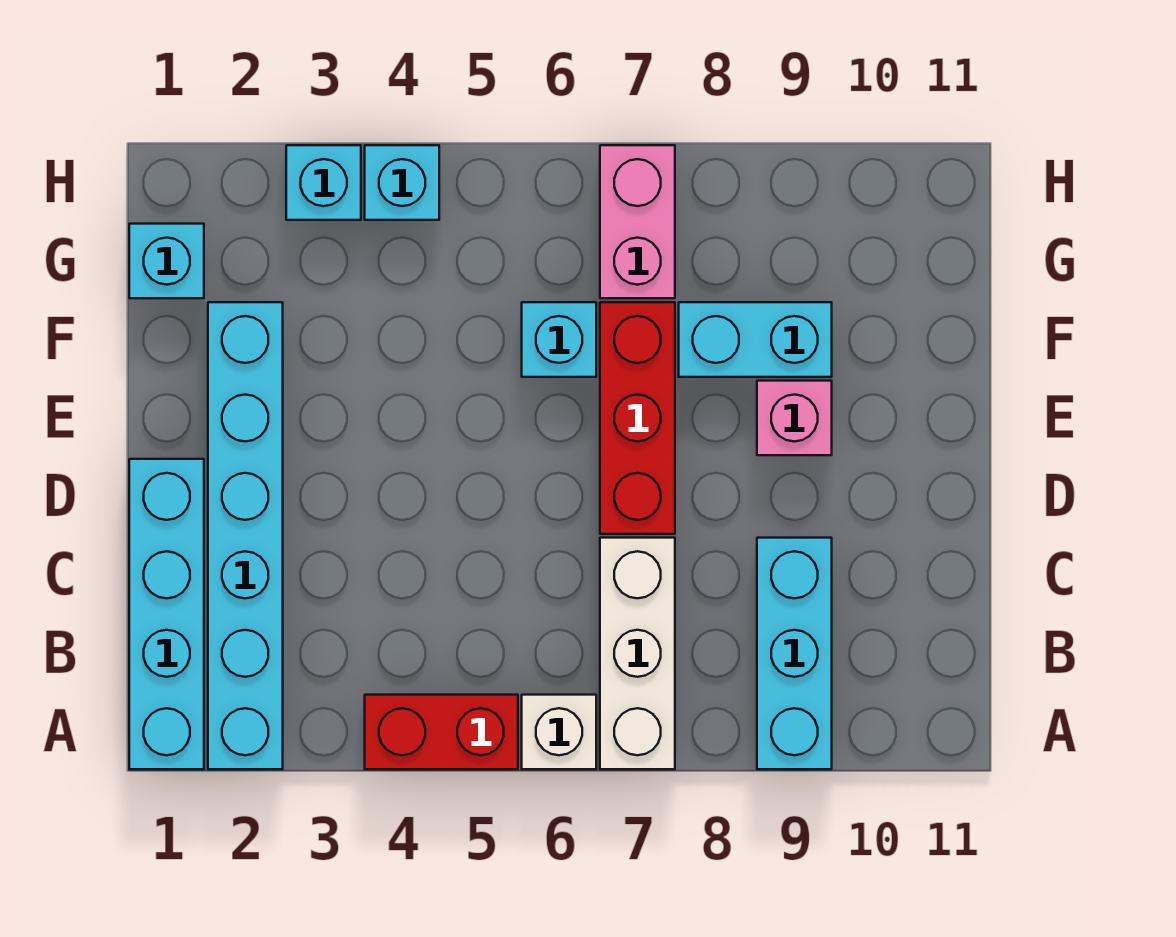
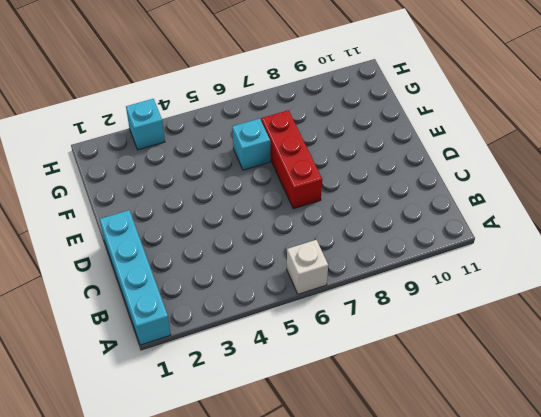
none -> cyan brick A2:F2 level 1
none -> red brick A4:A5 level 1
none -> white brick A7:C7 level 1

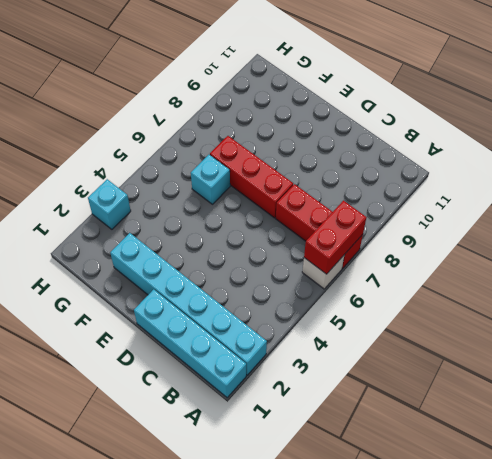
red brick A6:A7 level 2 -> red brick A4:A5 level 1
red brick A7:C7 level 1 -> white brick A7:C7 level 1
none -> cyan brick A9:C9 level 1
none -> pink brick E9 level 1
none -> cyan brick F8:F9 level 1

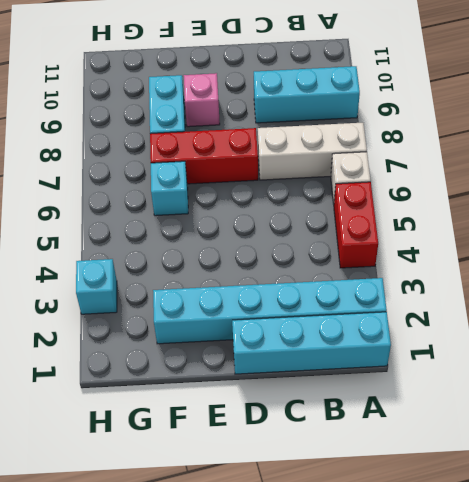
none -> cyan brick G1 level 1
none -> pink brick G7:H7 level 1
none -> cyan brick H4 level 1

